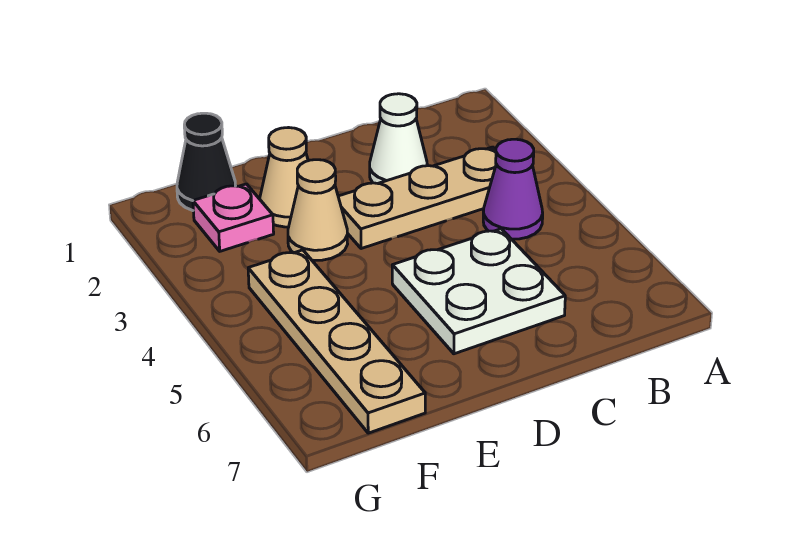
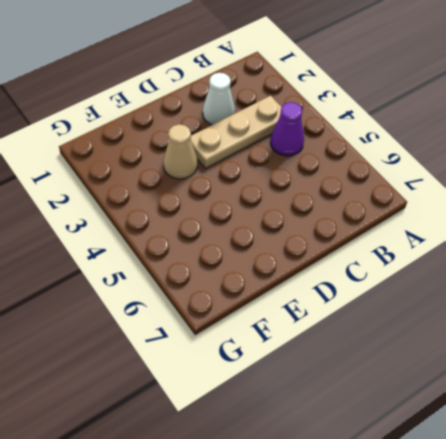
none -> white plate C5:D6 level 1
none -> tan cone E2 level 1

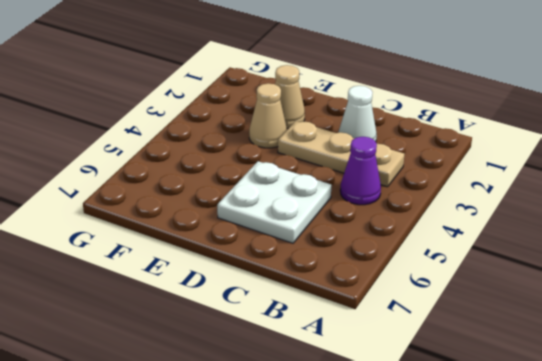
none -> black cone F1 level 1
none -> pink plate F2 level 1

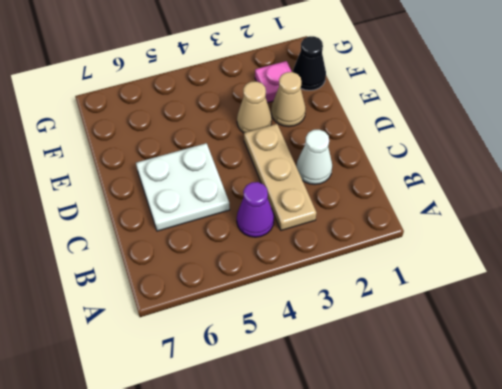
none -> tan plate F4:F7 level 1

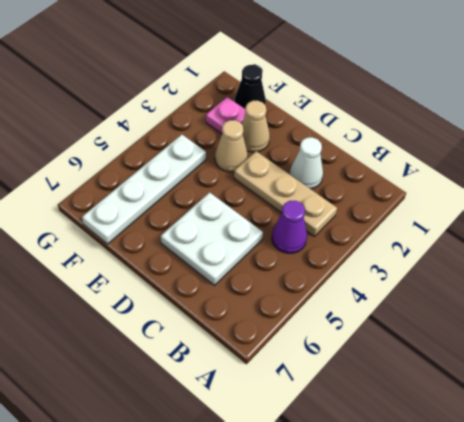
white plate F4:F7 level 1 -> tan plate F4:F7 level 1

